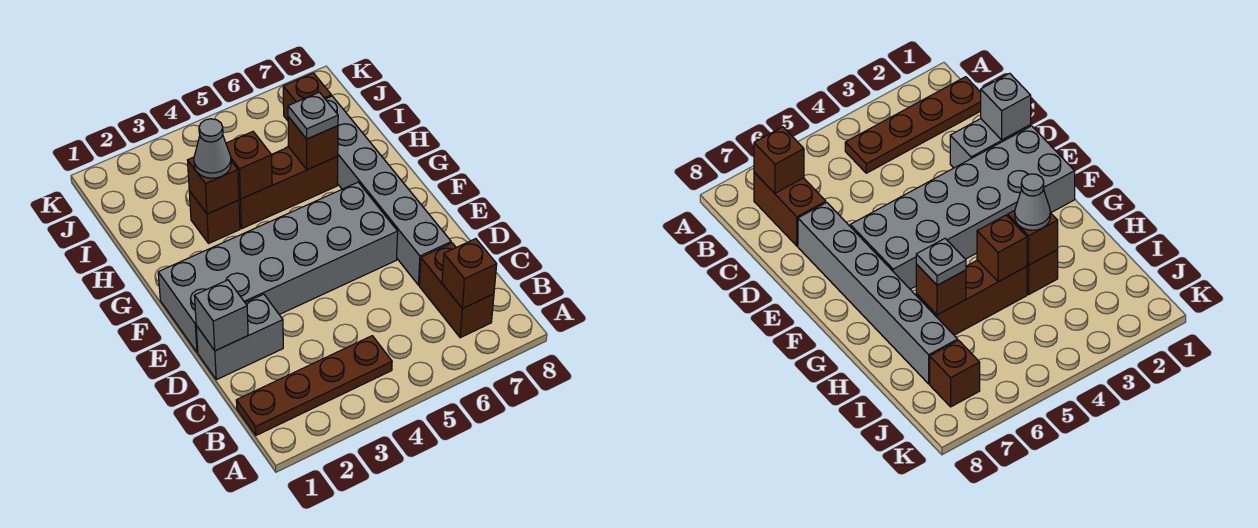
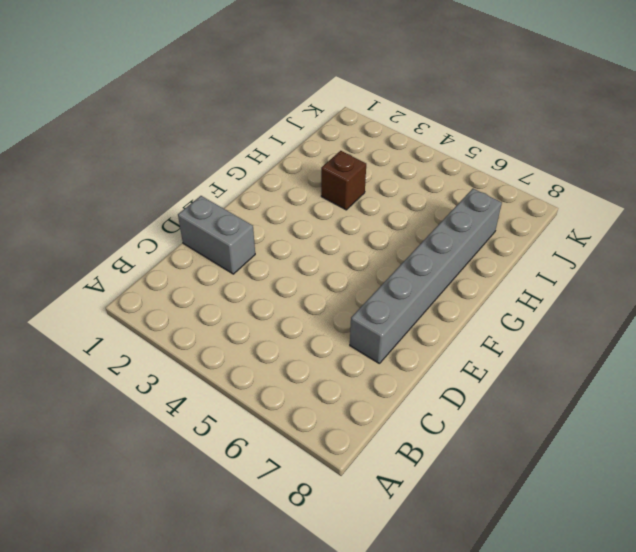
none -> brown plate B1:B4 level 1
none -> brown brick B7:C7 level 1
none -> grey brick E1:F6 level 1

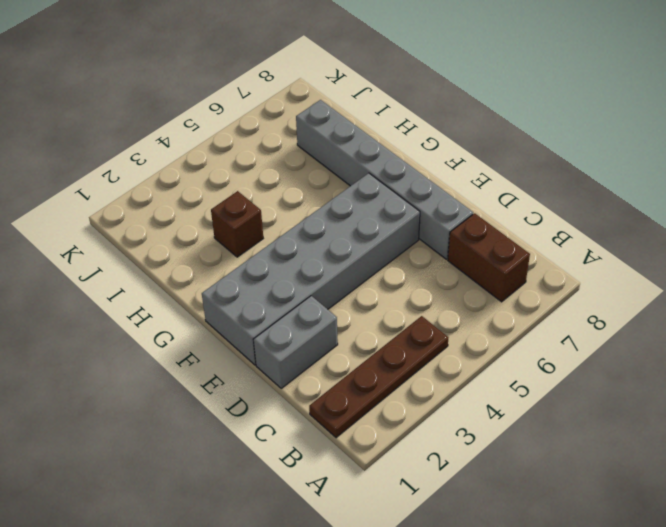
none -> brown brick H4:H6 level 1
none -> brown brick J7 level 1
none -> brown brick B7 level 2

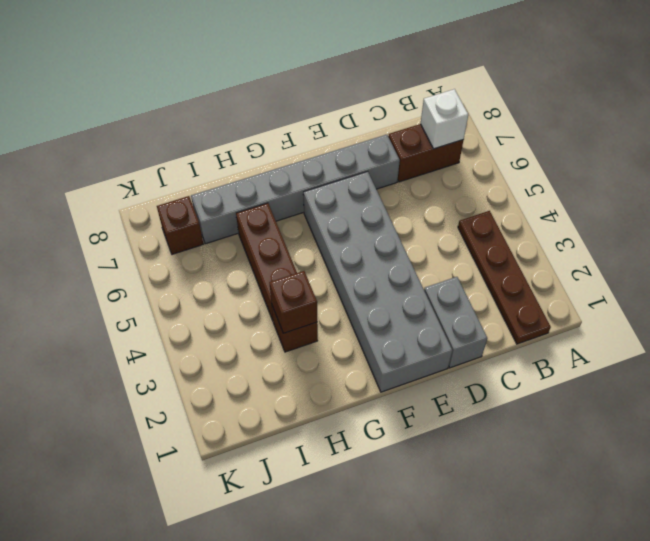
white brick B7 level 2 -> brown brick B7 level 2
none -> grey brick D1 level 2
none -> brown brick H4 level 2
none -> brown brick H6 level 2

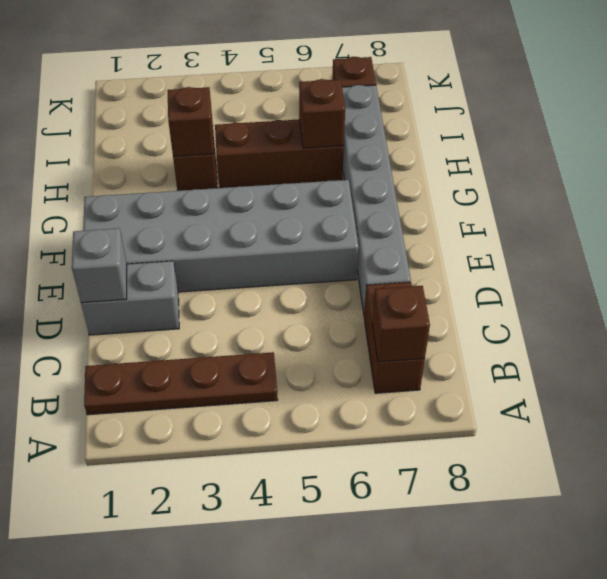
none -> brown brick H4 level 2
none -> grey cone H3 level 3
none -> grey plate H6 level 3

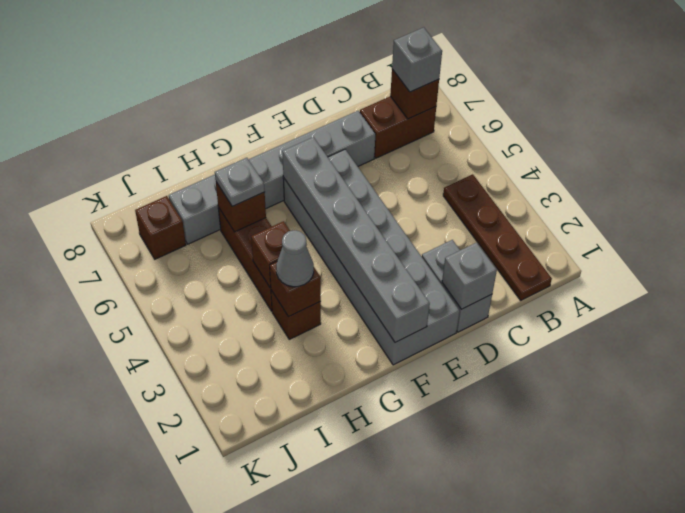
grey brick B7 level 3 -> none
grey brick F1:F6 level 2 -> none

